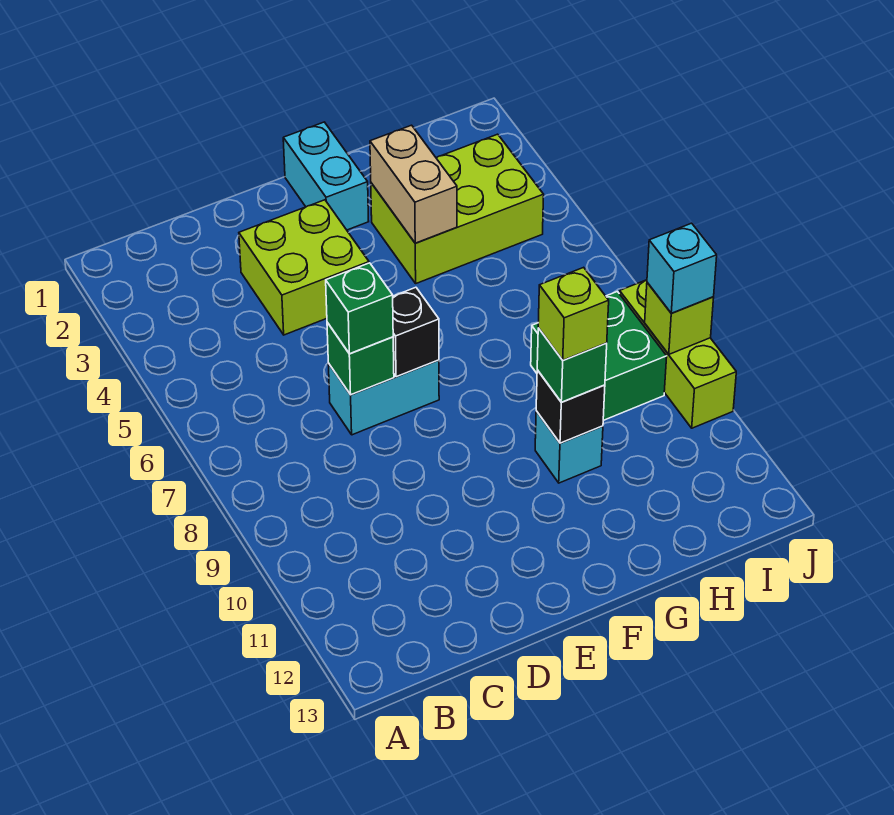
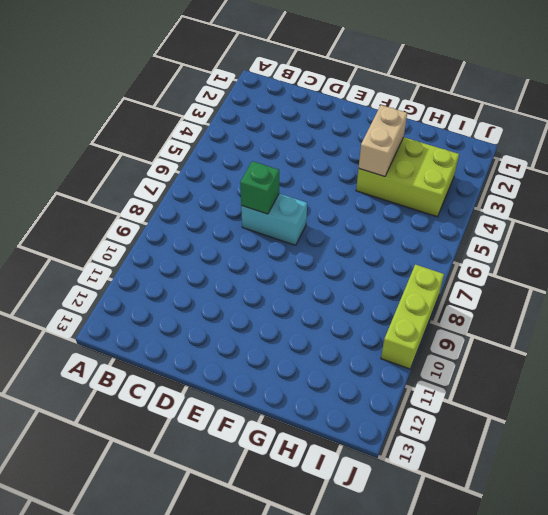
none -> lime brick D3:E4 level 1
none -> cyan brick F1:F2 level 1
none -> cyan brick G10 level 1

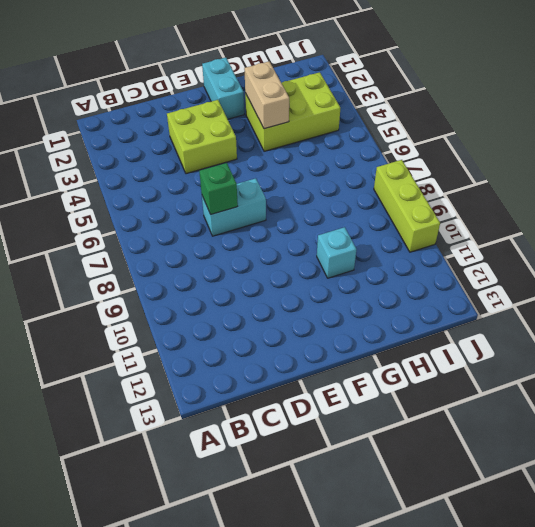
none -> green brick H8:I9 level 1
none -> black brick E7 level 2
none -> black brick G10 level 2

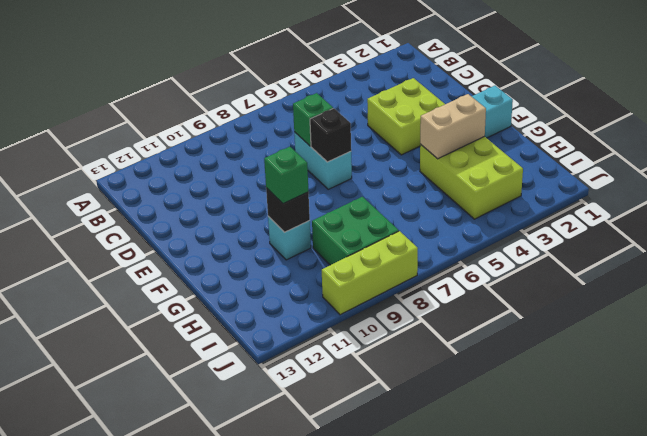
none -> lime brick J9 level 2
none -> green brick D7 level 3
none -> cyan brick J9 level 3

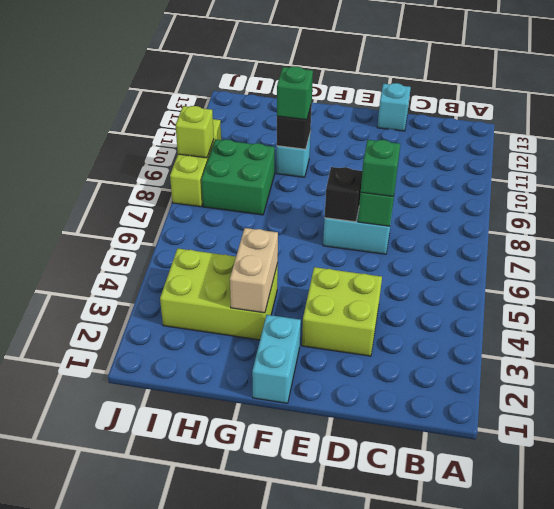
cyan brick D13 level 1 -> cyan brick J9 level 3
none -> lime brick G10 level 4

